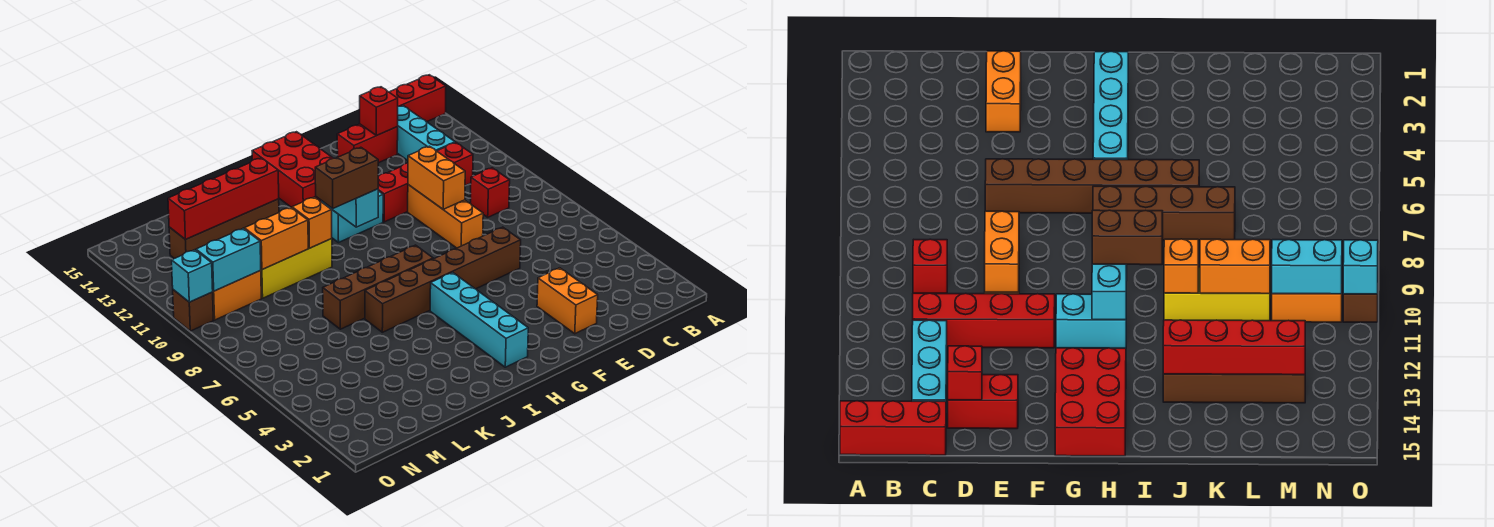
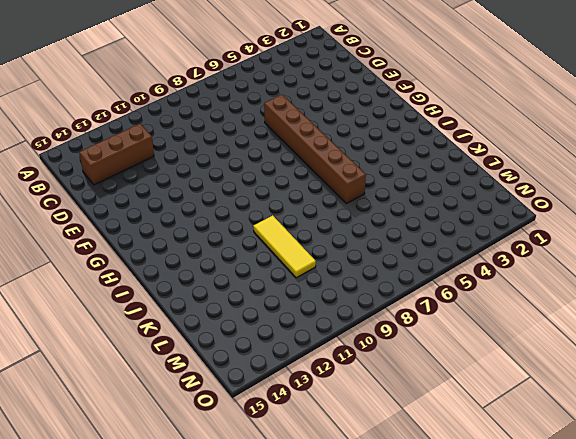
brown brick C12:C14 level 1 -> cyan brick C12:C14 level 1
yellow tile J10:L10 level 1 -> yellow brick J10:L10 level 1
none -> red brick A15:C15 level 1
none -> red brick C9 level 1
none -> red brick C11:F11 level 1

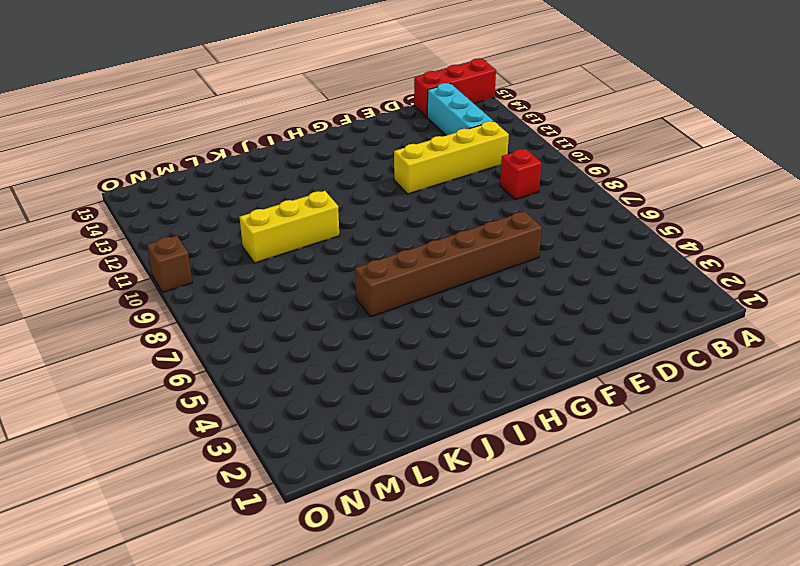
yellow brick C11:F11 level 1 -> red brick C11:F11 level 1
none -> red brick D14:E14 level 1
none -> orange brick E2:E3 level 1
none -> orange brick E8:E10 level 1

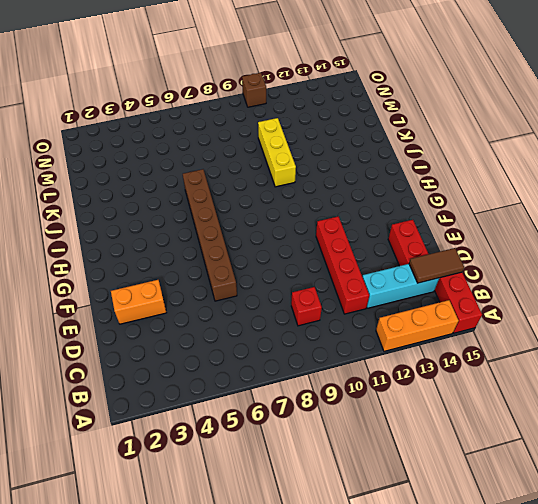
orange brick A12:A14 level 1 -> orange brick E8:E10 level 1
brown tile C14:C15 level 2 -> none
none -> cyan brick G11:H11 level 1
none -> red brick G13:H15 level 1
none -> cyan brick H2:H5 level 1

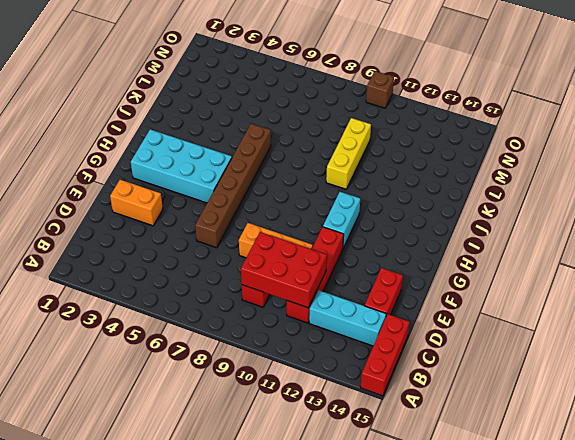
red brick C9:D11 level 2 -> red brick G13:H15 level 1
cyan brick G2:H5 level 1 -> cyan brick H2:H5 level 1
none -> brown brick H7:K7 level 1
none -> brown brick J13:M13 level 1
none -> orange brick M10:N10 level 1

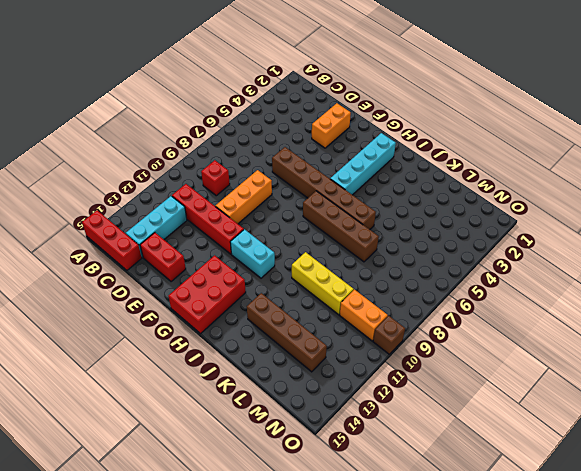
none -> red brick D14 level 2
none -> orange brick E9:E10 level 2
none -> cyan brick H10:H11 level 2

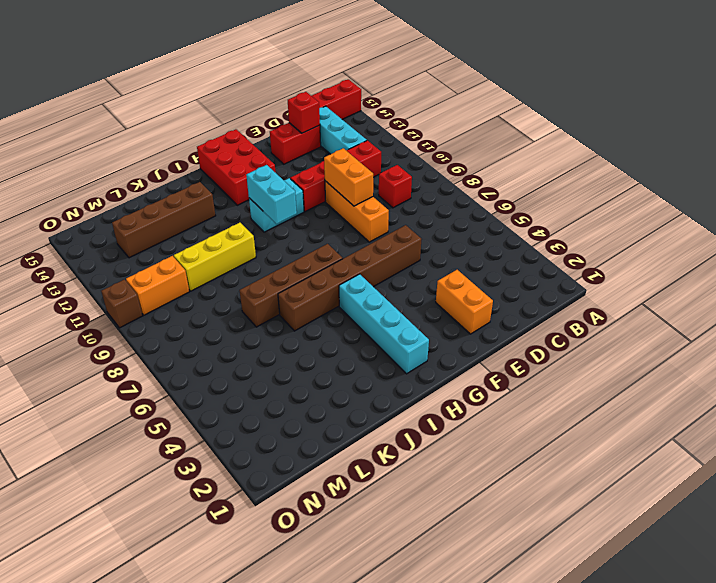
none -> orange brick J10 level 2
none -> red brick J13:M13 level 2
none -> orange brick K10:L10 level 2

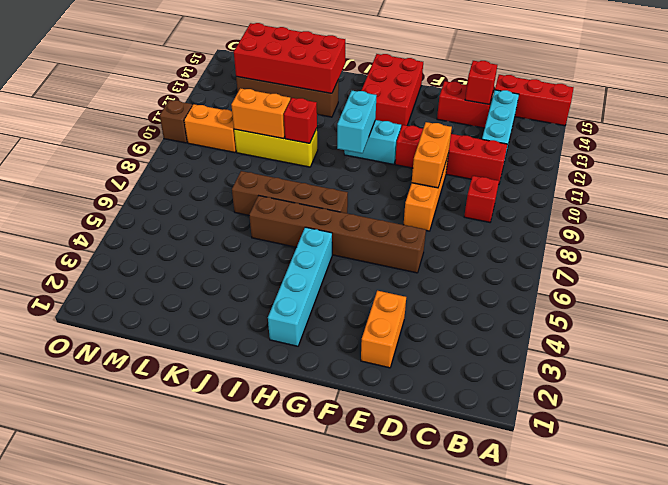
red brick J10 level 2 -> orange brick J10 level 2
red brick J13:M14 level 2 -> red brick J13:M13 level 2
none -> cyan brick M10:N10 level 2
none -> cyan brick O10 level 2
none -> brown brick H10:I10 level 3

